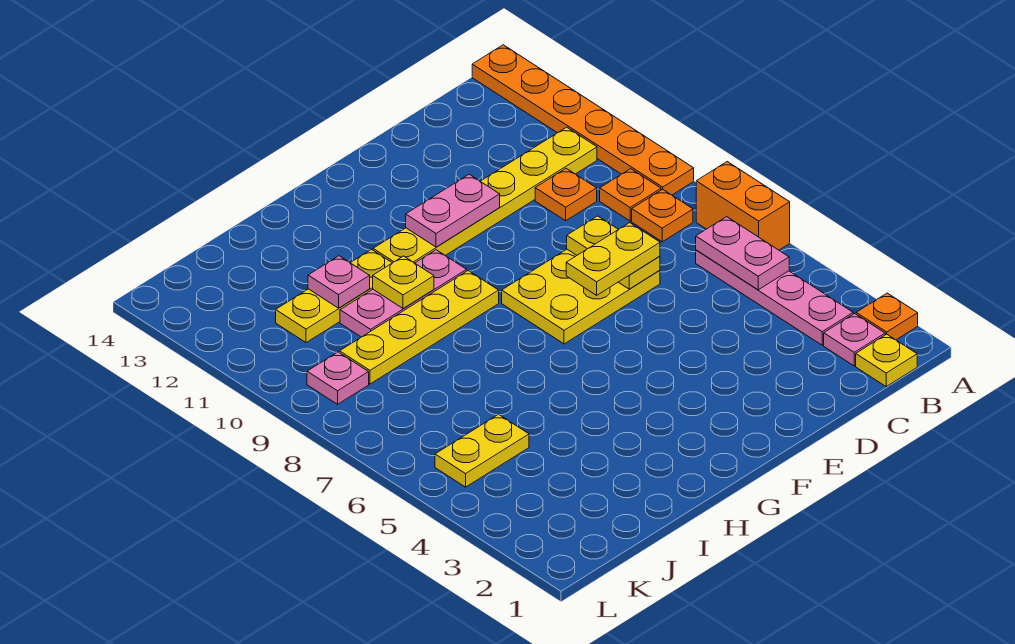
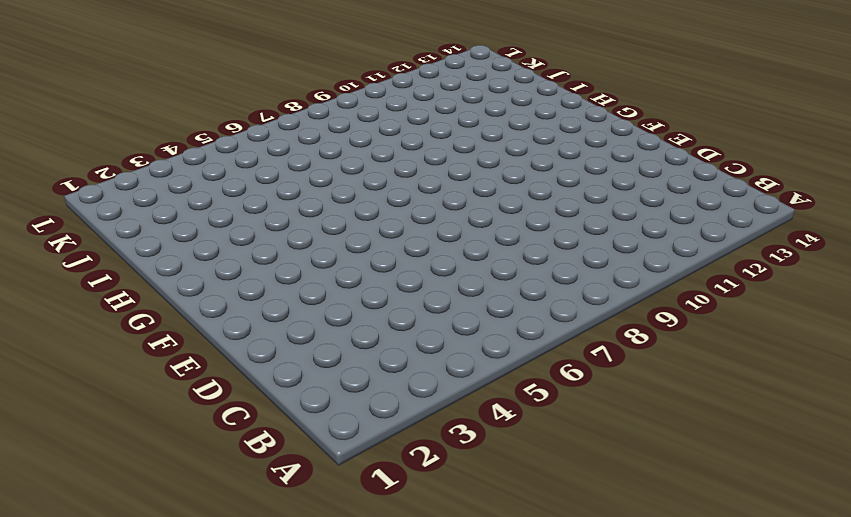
none -> orange plate A2 level 1
none -> orange brick A6:A7 level 1
none -> orange plate A9:A14 level 1

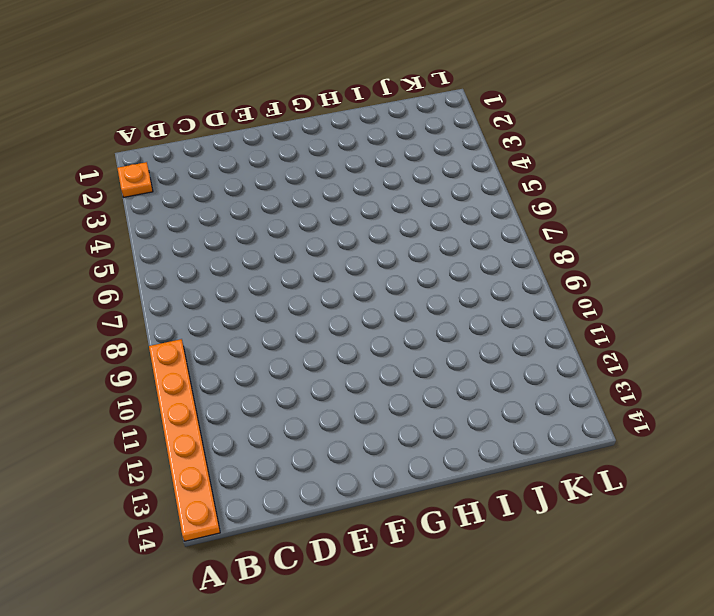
none -> orange brick A6:A7 level 1
none -> yellow plate B1 level 1
none -> pink plate B2 level 1

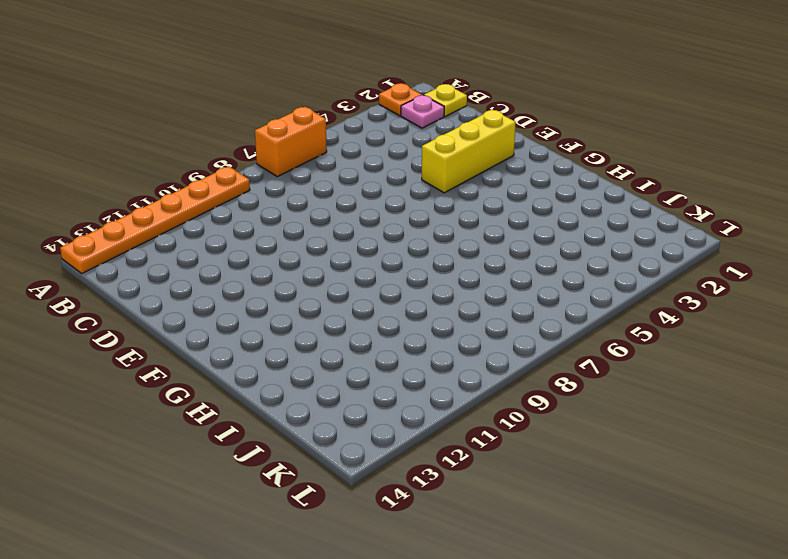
yellow brick E2:E4 level 1 -> none
none -> pink plate B3:B6 level 1
none -> orange plate B8 level 1
none -> orange plate B9 level 1

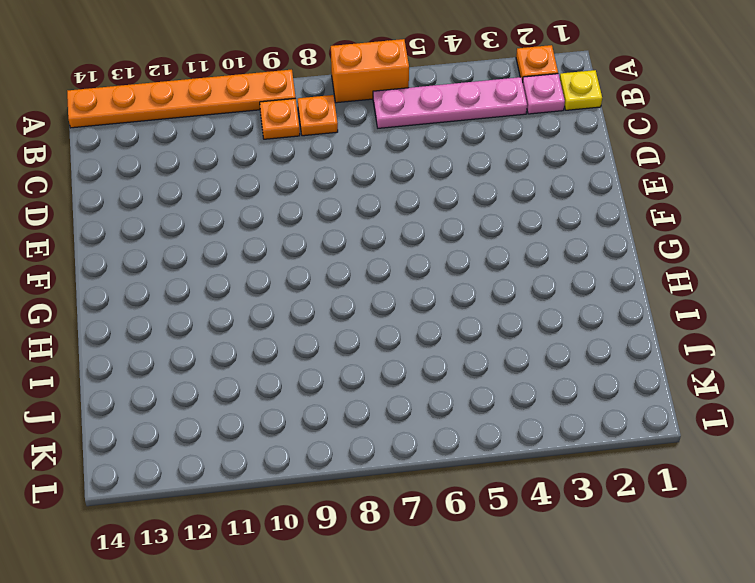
none -> yellow plate B11:G11 level 1
none -> orange plate C10 level 1
none -> yellow plate D7:F8 level 1

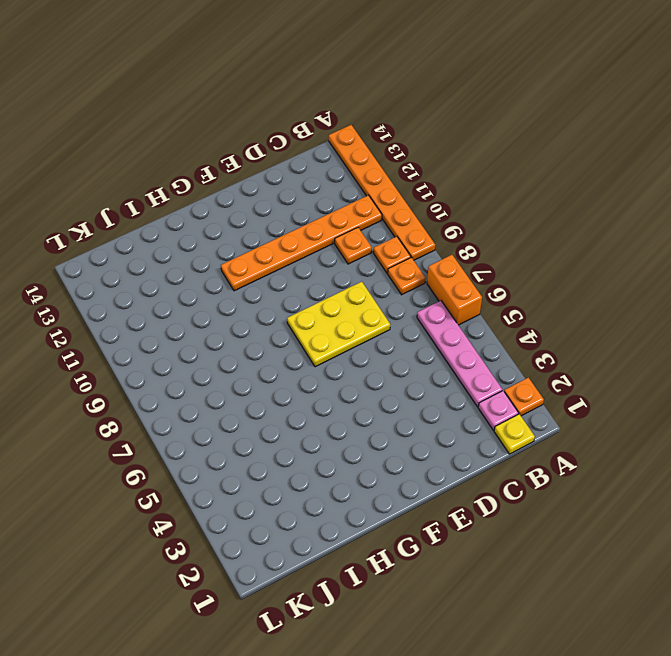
orange plate B11:G11 level 1 -> yellow plate B11:G11 level 1
none -> yellow plate G9:J9 level 1
none -> pink plate G10:I10 level 1
none -> yellow plate H11:J11 level 1

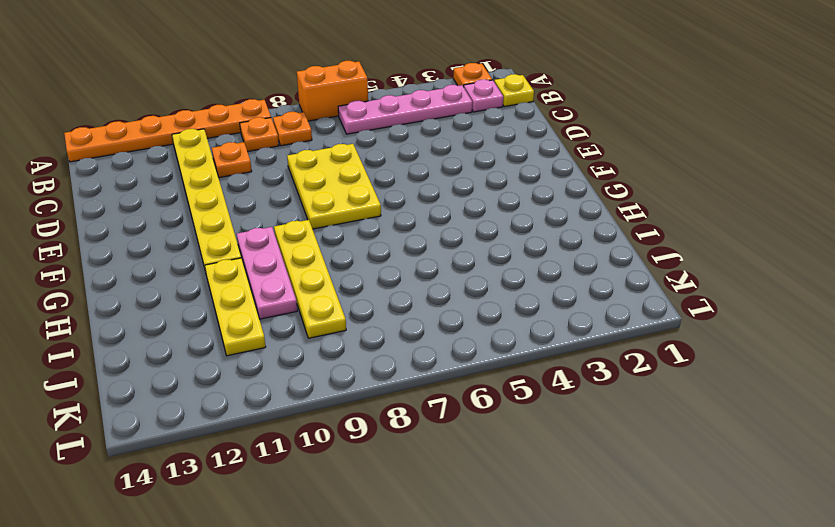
none -> yellow plate J5:K5 level 1
none -> pink plate K9 level 1
none -> pink plate B5:B6 level 2

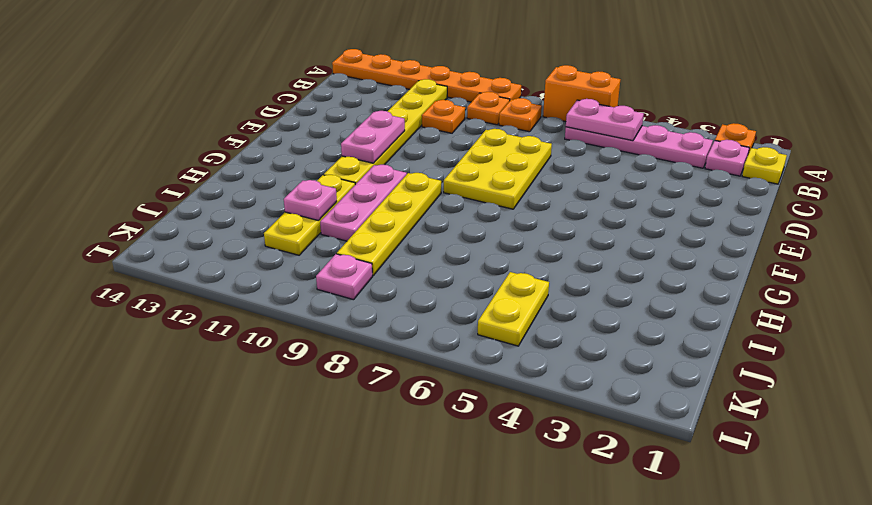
none -> yellow plate D7:D8 level 2
none -> yellow plate H10 level 2
none -> yellow plate D7:E7 level 3

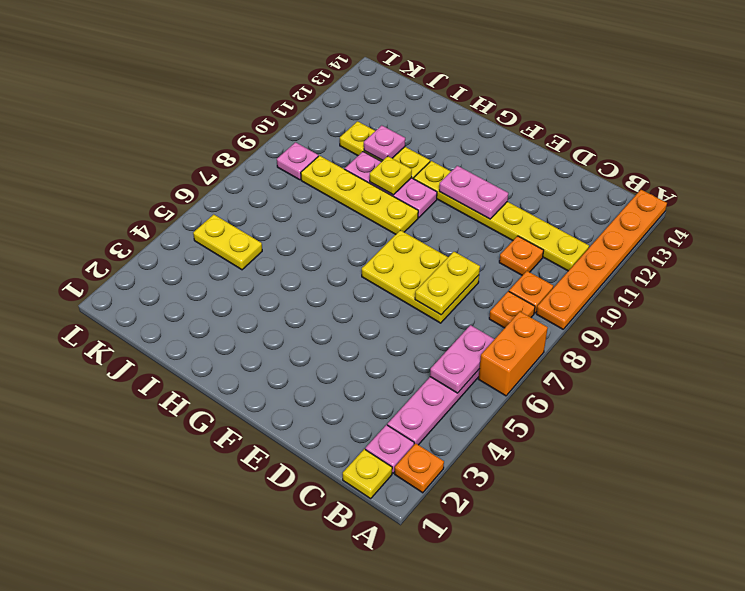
none -> yellow plate D7:E7 level 3

